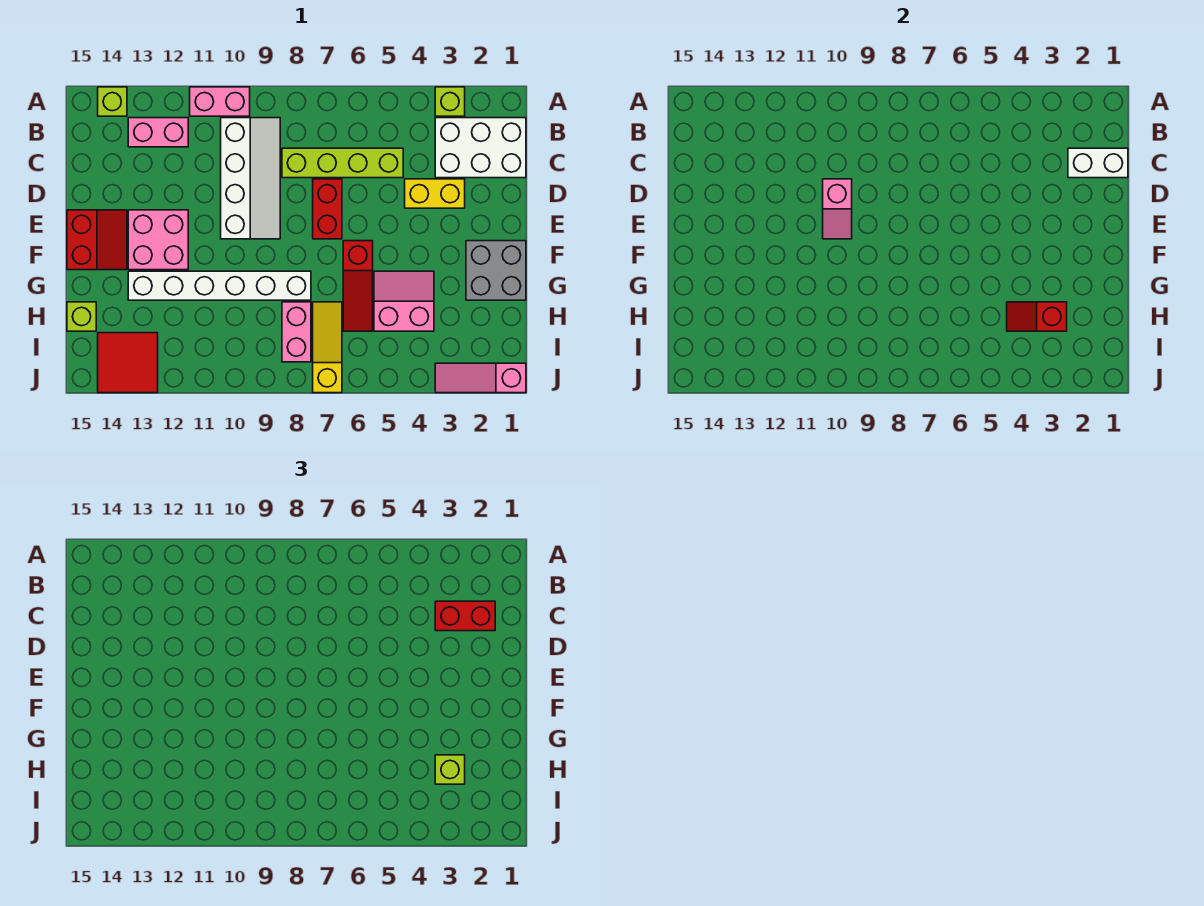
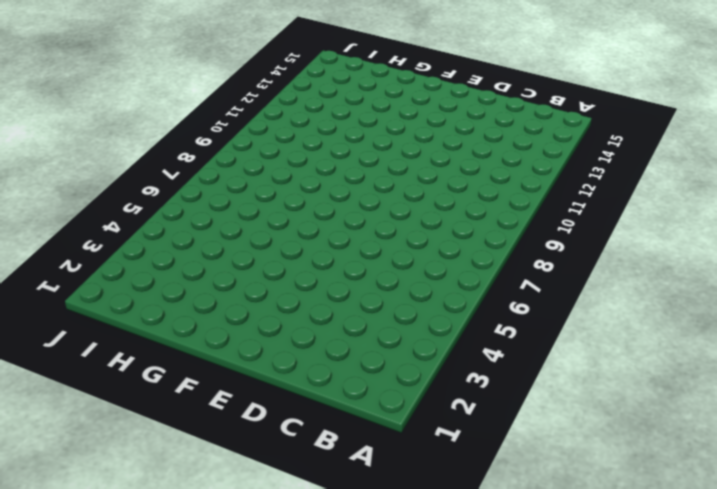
none -> lime brick A3 level 1
none -> pink brick A10:A11 level 1
none -> lime brick A14 level 1

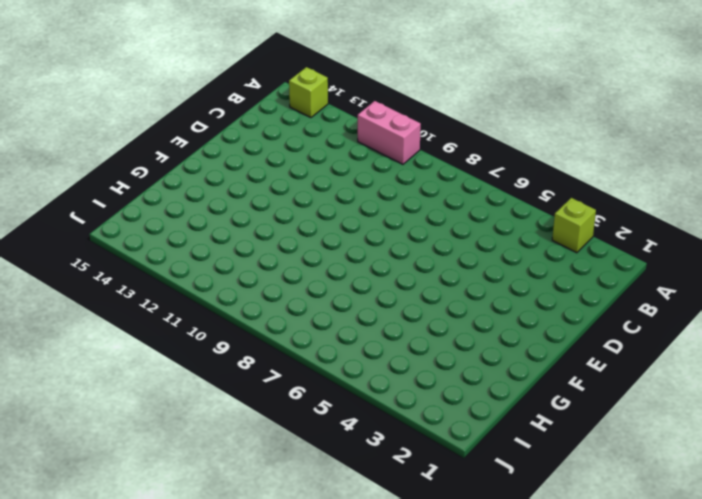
none -> white brick B1:C3 level 1
none -> white slope B9:E10 level 1 top 10
none -> pink brick B12:B13 level 1

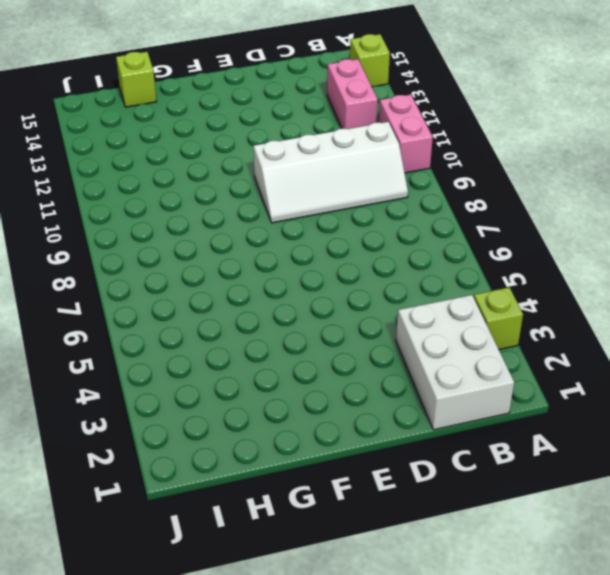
none -> lime brick C5:C8 level 1
none -> yellow brick D3:D4 level 1
none -> red brick D7:E7 level 1

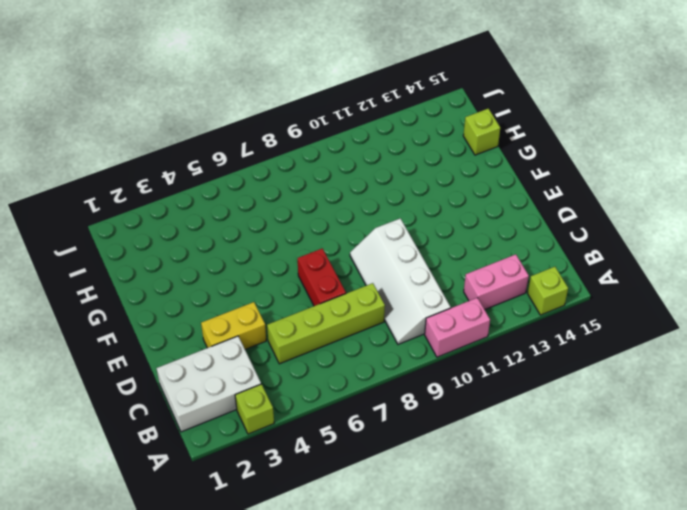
none -> pink brick E12:F13 level 1
none -> red slope E14:F15 level 1 top 15
none -> grey brick F1:G2 level 1

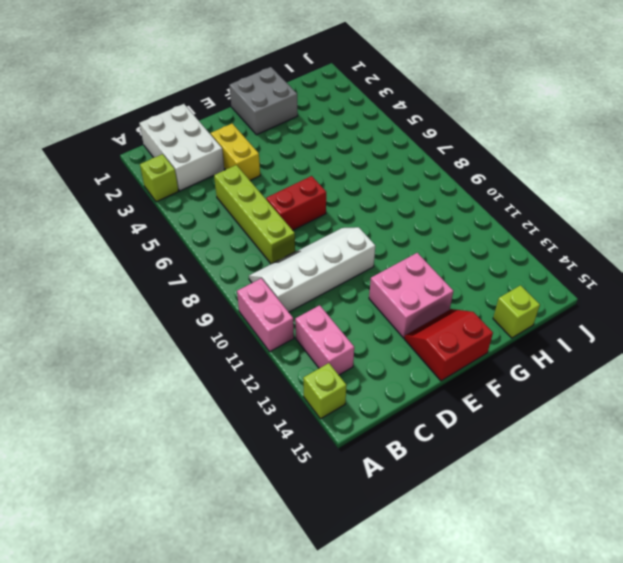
none -> red slope F6:H6 level 1 top F
none -> pink slope G4:H5 level 1 top H
none -> white brick G8:G13 level 1

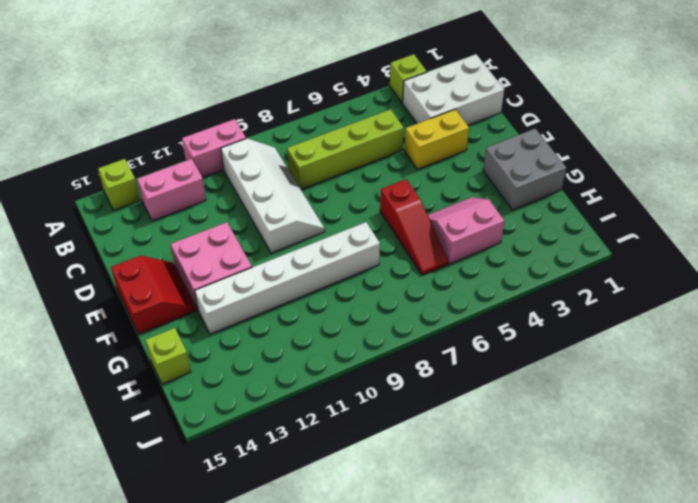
none -> red brick D7:E7 level 1
none -> yellow slope H7:J7 level 1 top J
none -> pink brick H8:I8 level 1

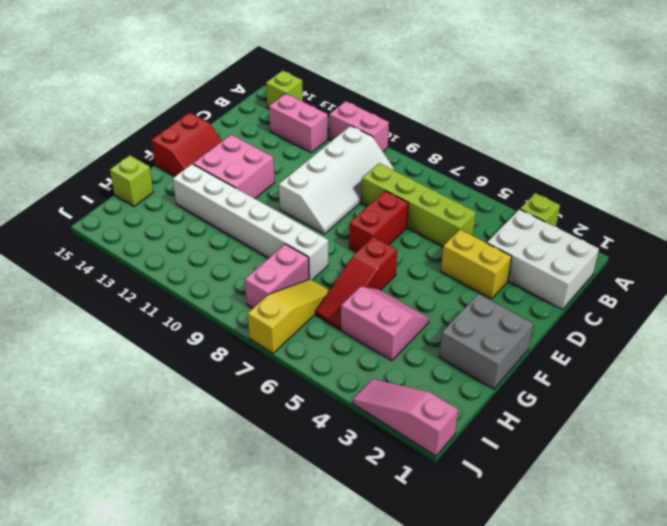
none -> red tile I13:J14 level 1
none -> white brick C1:C2 level 2
none -> pink slope D10:E10 level 2 top D

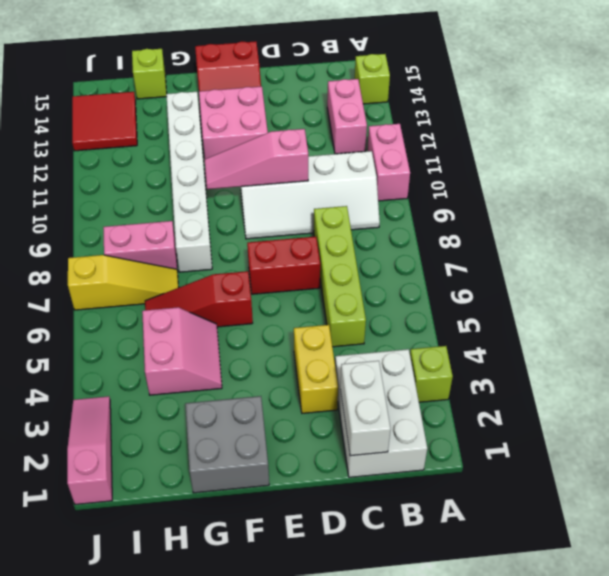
pink slope D10:F10 level 2 top D -> pink slope D10:E10 level 2 top D
none -> red slope H3:H4 level 2 top 3
none -> red brick C2:C3 level 3
none -> lime brick H3 level 3

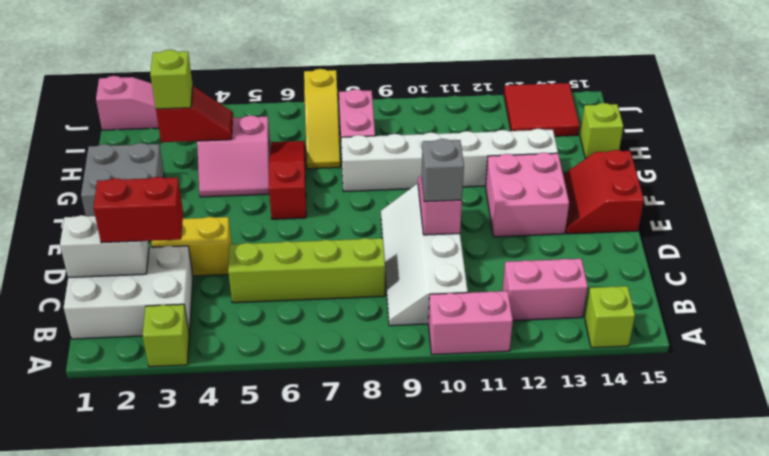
grey brick D10 level 3 -> none
none -> red brick D7:E7 level 1

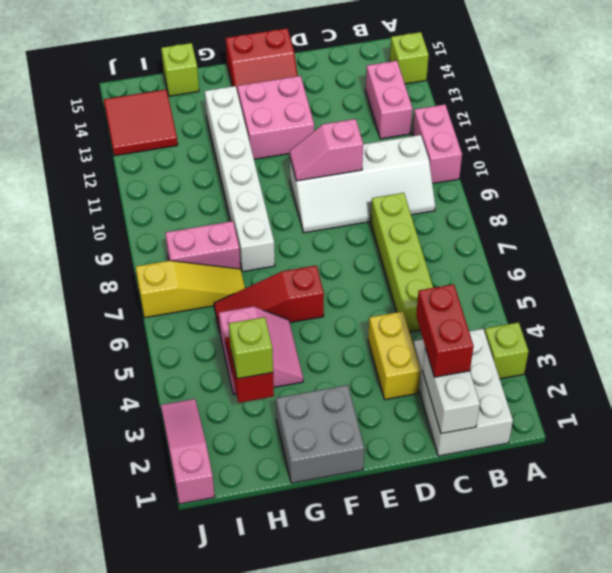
none -> red brick D7:E7 level 1

